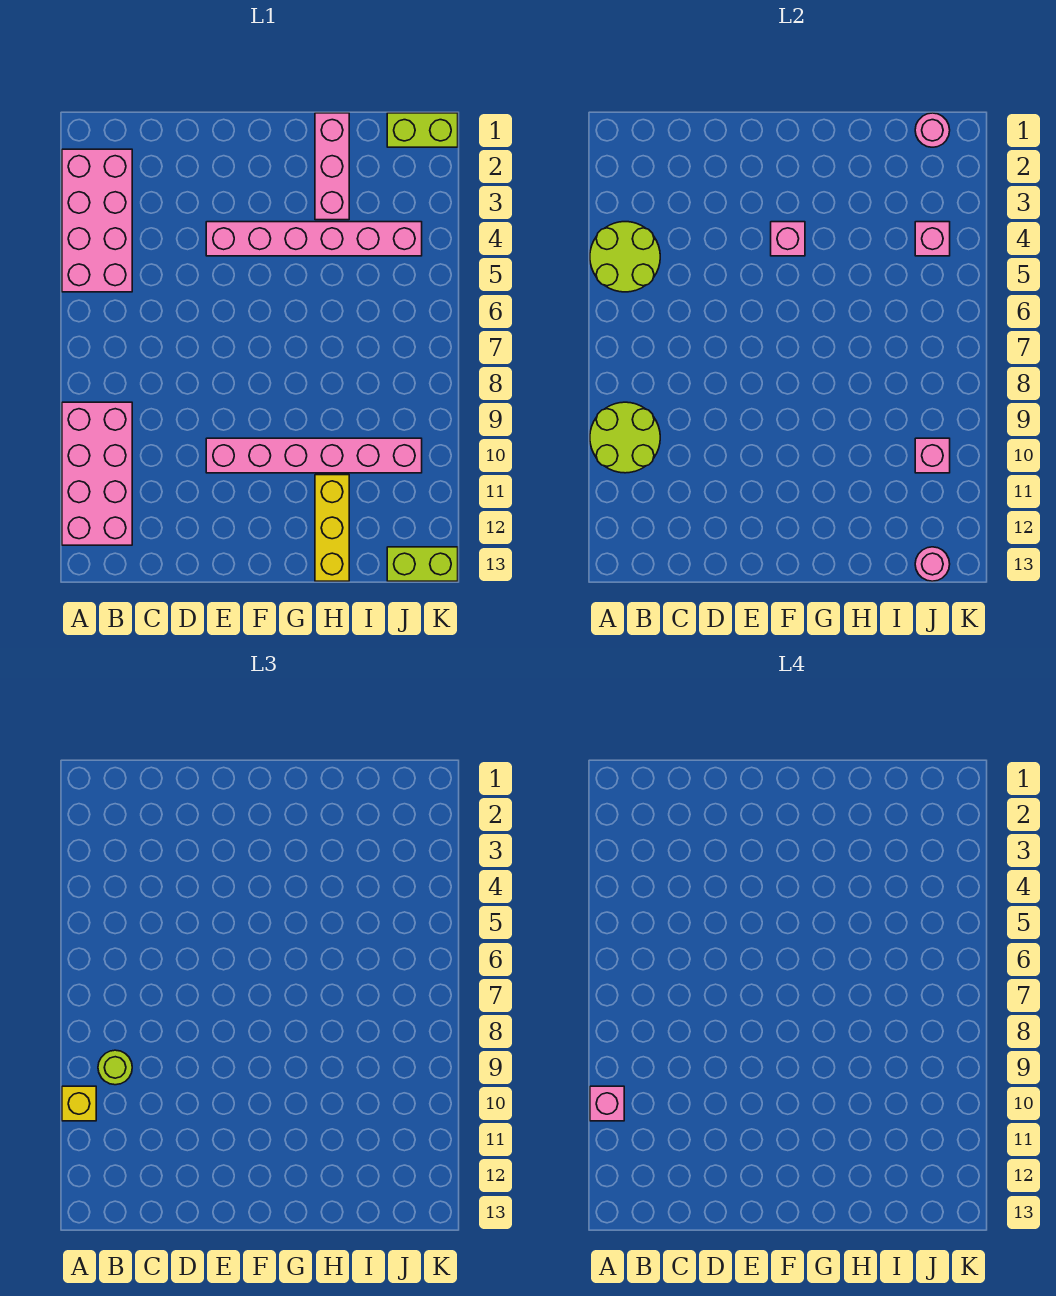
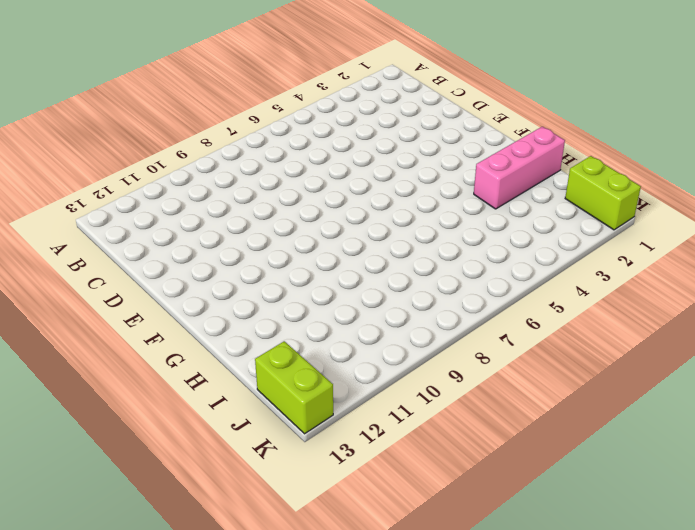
none -> pink brick A2:B5 level 1
none -> pink brick A9:B12 level 1
none -> pink brick E4:J4 level 1

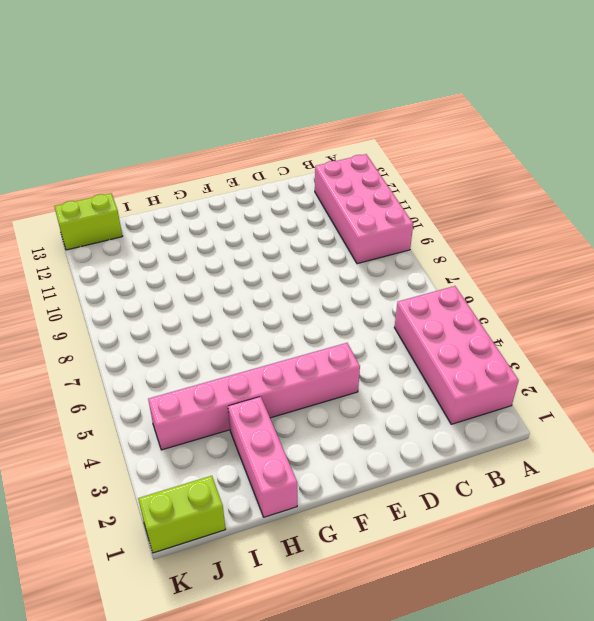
none -> pink brick E10:J10 level 1
none -> yellow brick H11:H13 level 1
none -> lime round brick A4:B5 level 2

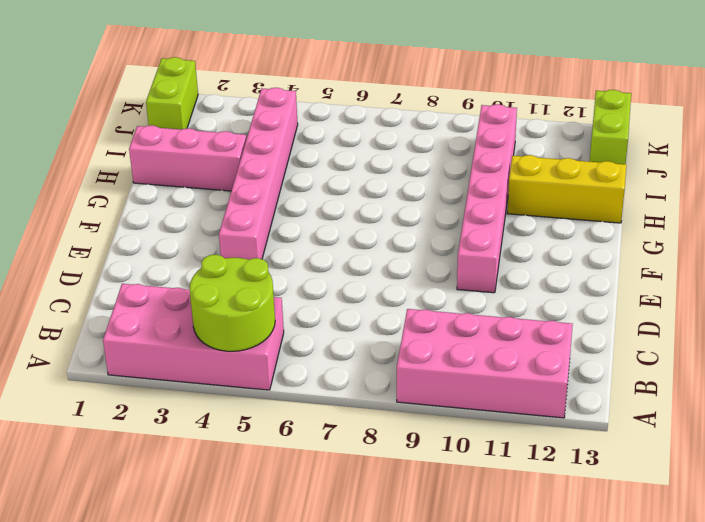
none -> lime round brick A9:B10 level 2
none -> pink brick F4 level 2
none -> pink round brick J1 level 2

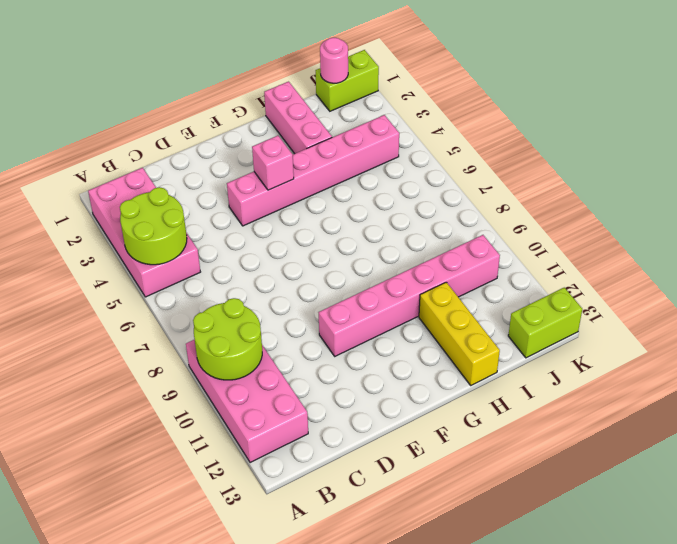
none -> pink brick J4 level 2
none -> pink brick J10 level 2
none -> pink round brick J13 level 2

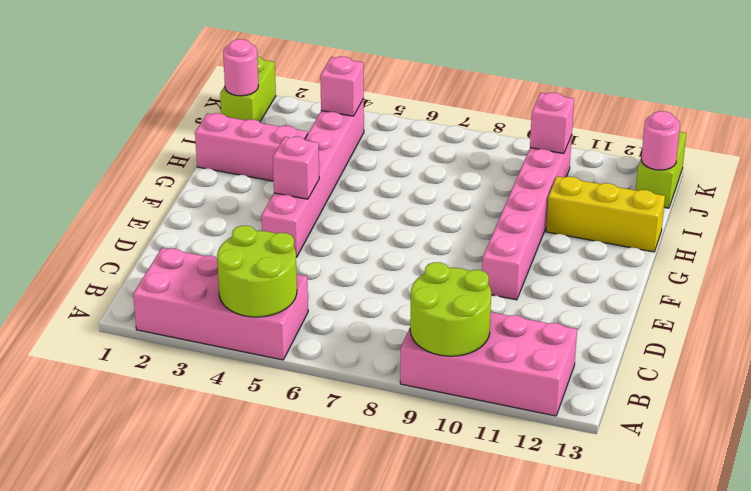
none -> yellow brick A10 level 3
none -> lime round brick B9 level 3
none -> pink brick A10 level 4

